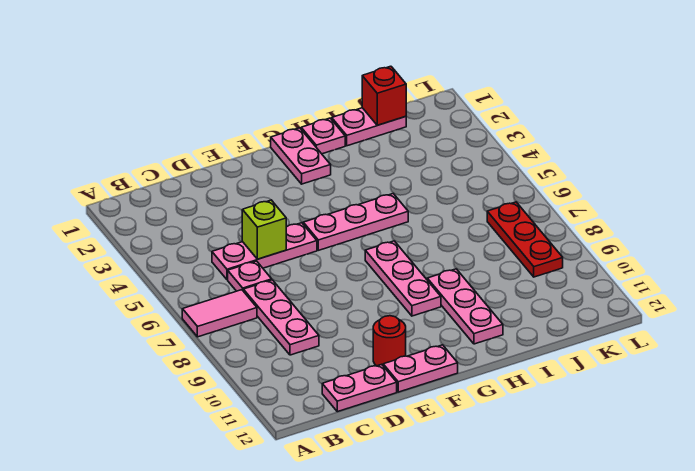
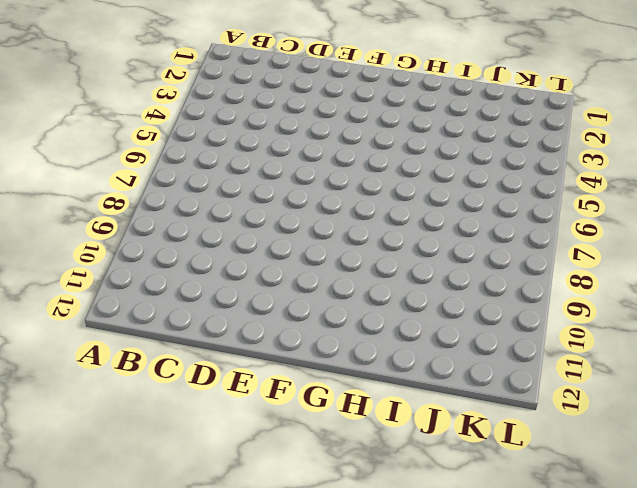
none -> pink tile A7:B7 level 1
none -> pink plate C5:E5 level 1
none -> pink plate C6 level 1

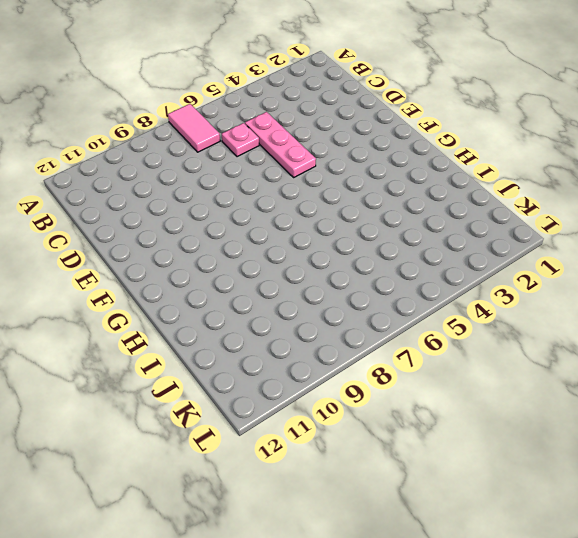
none -> pink plate C7:C9 level 1
none -> pink plate C12:D12 level 1
none -> red round brick E11 level 1

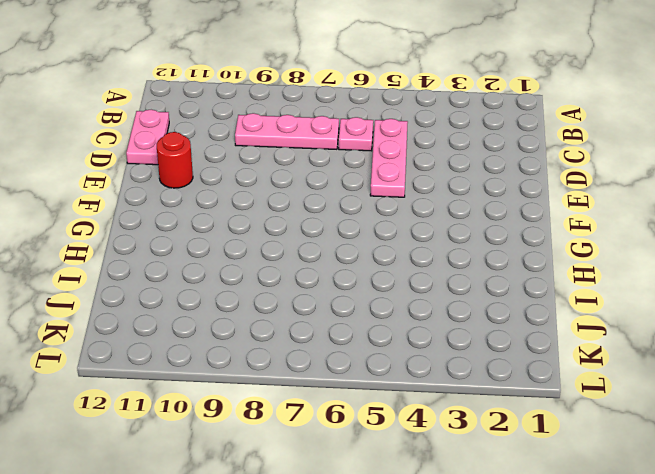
none -> pink tile A7:B7 level 1
none -> pink plate E12:F12 level 1
none -> pink plate F5:H5 level 1

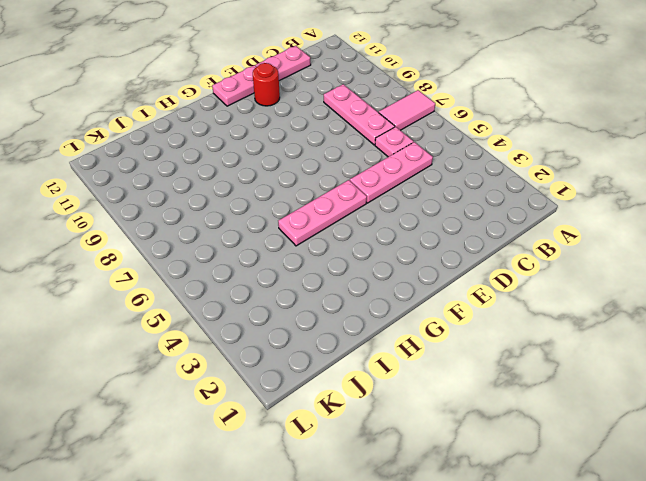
none -> pink plate G1:G2 level 1
none -> pink plate G7:G9 level 1
none -> pink plate H1 level 1

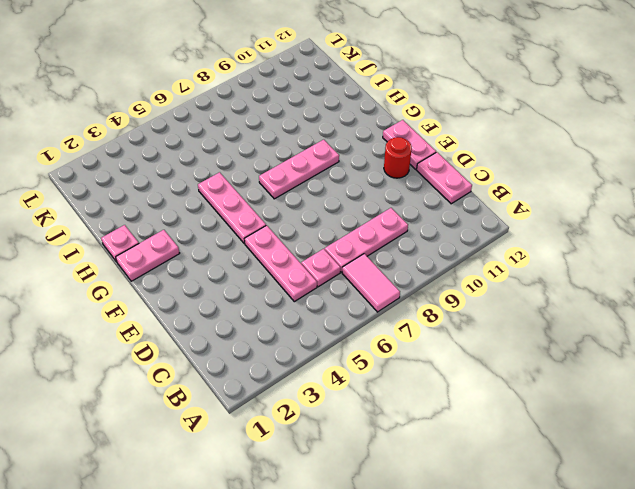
none -> pink plate H9:H11 level 1
none -> pink plate I1:J1 level 1
none -> red plate K7:K9 level 1

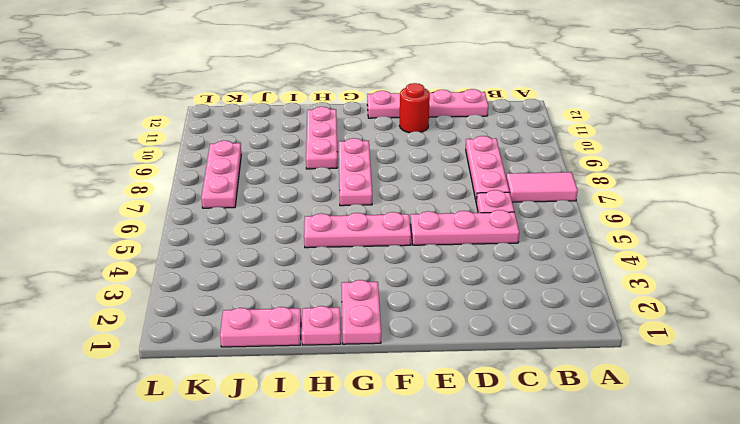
pink plate K7:K9 level 1 -> red plate K7:K9 level 1
none -> lime brick D5 level 2
none -> red brick J1 level 2

